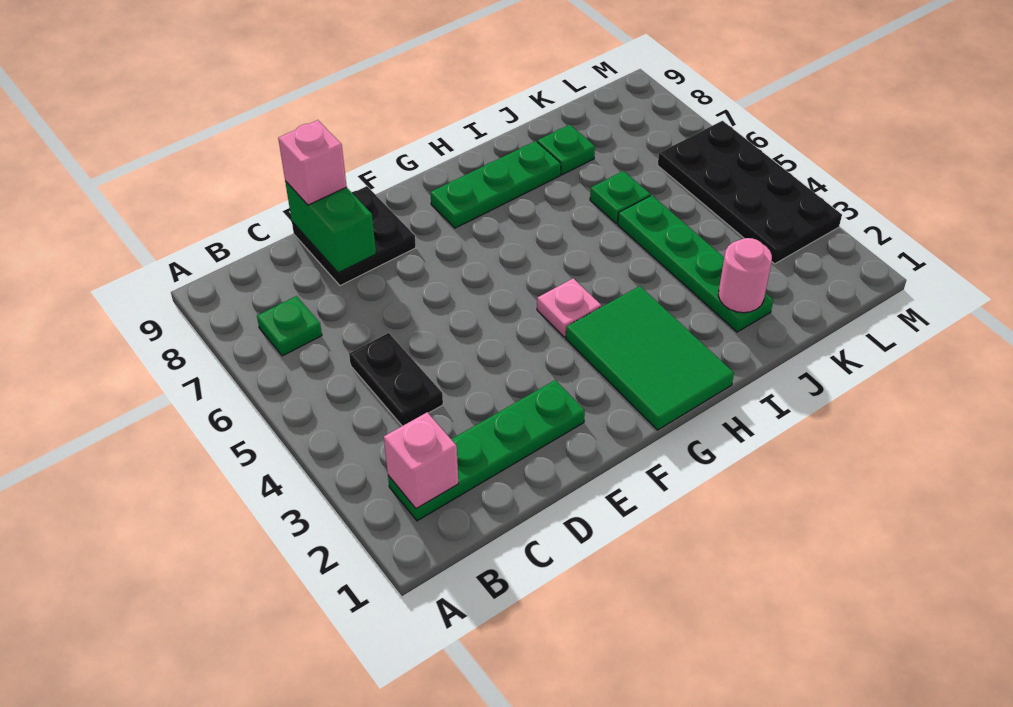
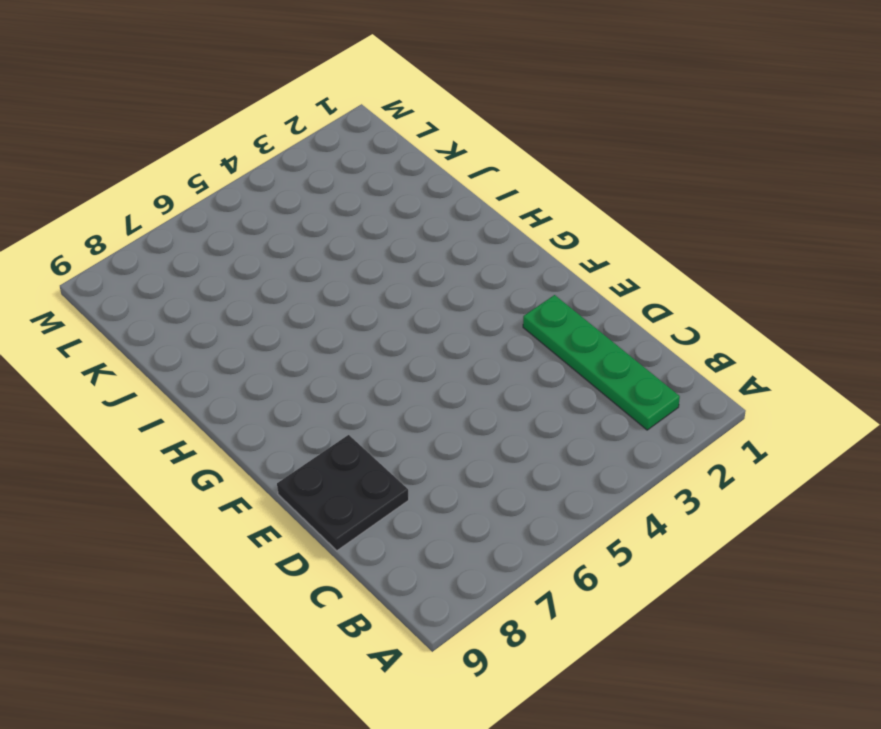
none -> green plate B7 level 1
none -> black plate C4:C5 level 1
none -> green tile G1:H3 level 1

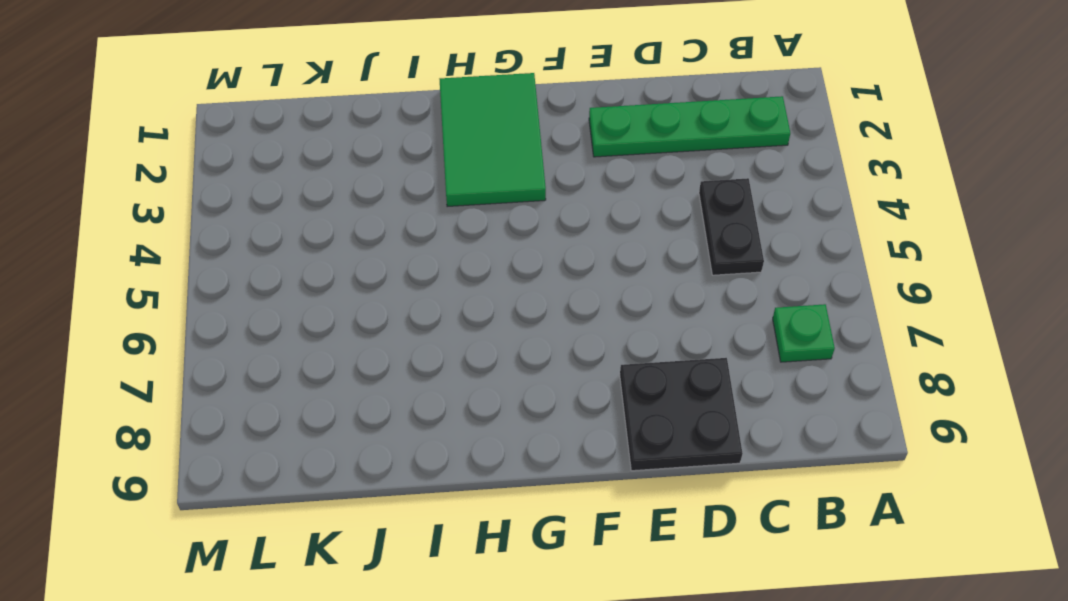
none -> pink plate G4 level 1
none -> green plate G8:I8 level 1
none -> green plate J2:J5 level 1

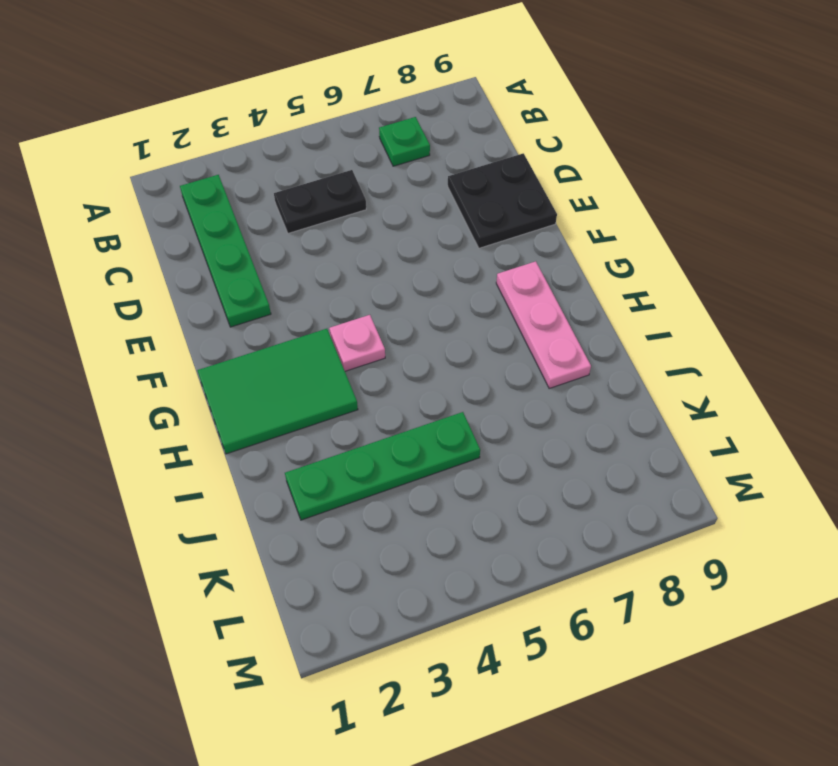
pink plate G8:I8 level 1 -> green plate G8:I8 level 1
none -> green plate J6 level 1
none -> green plate J8 level 1
none -> black plate L3:M6 level 1

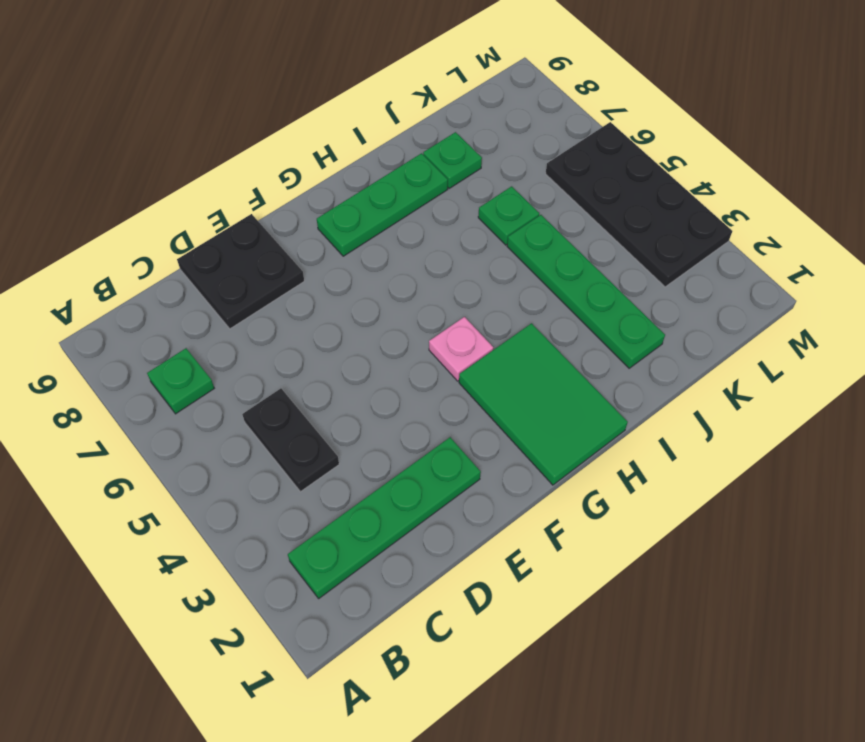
none -> pink brick B2 level 2
none -> green brick D8:D9 level 2
none -> pink round brick J2 level 2

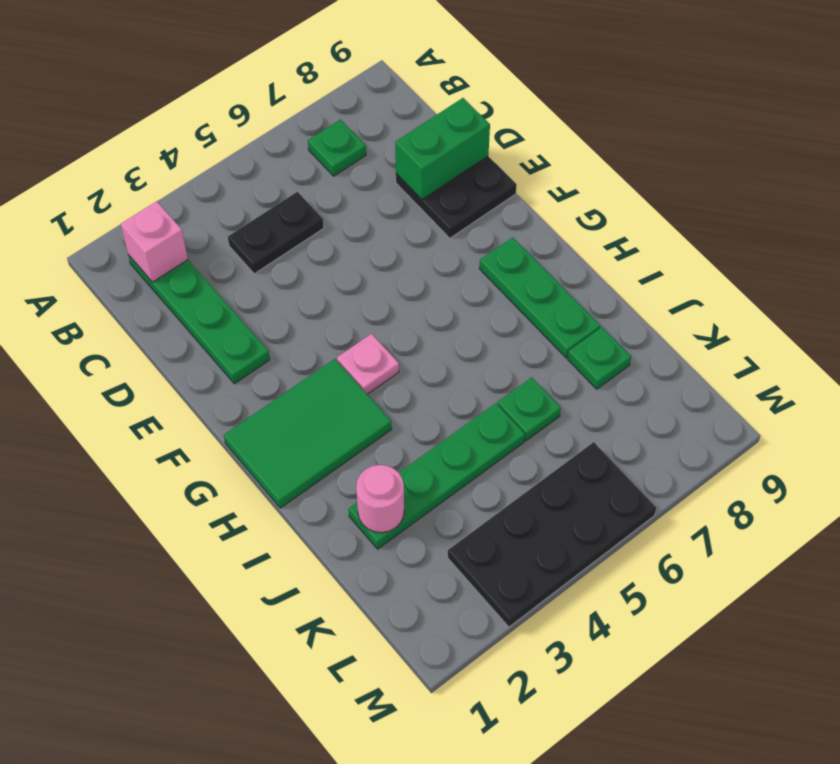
none -> pink brick D9 level 3

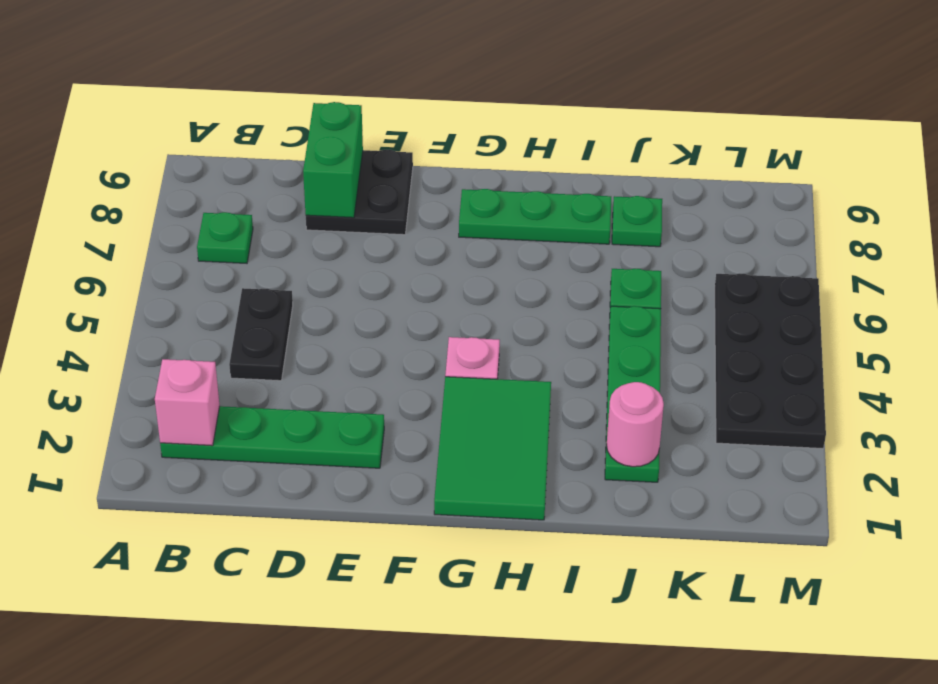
none -> pink brick D9 level 3

